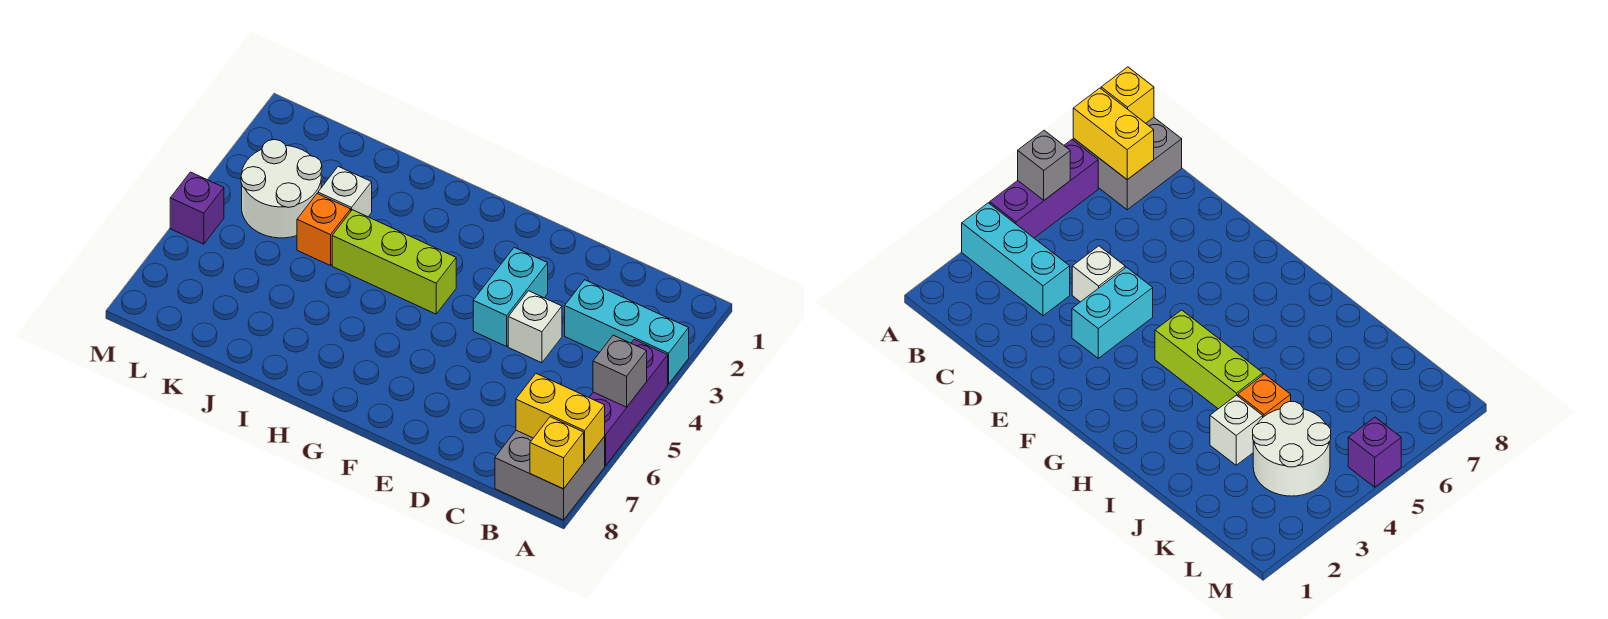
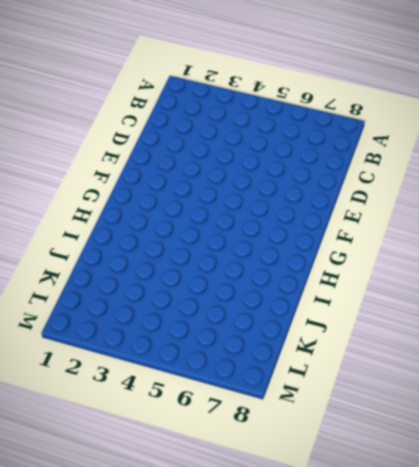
none -> cyan brick A3:C3 level 1
none -> purple brick A4:A6 level 1
none -> grey brick A7:B8 level 1

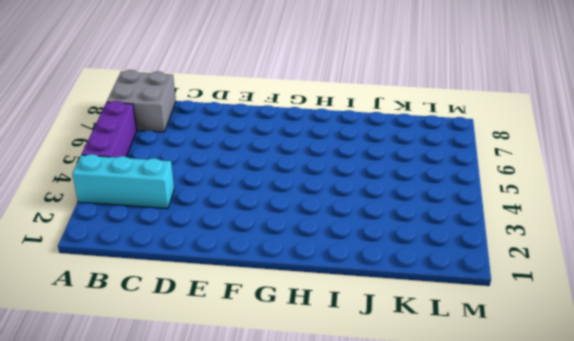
none -> white brick D4 level 1
none -> cyan brick E3:E4 level 1
none -> lime brick G4:I4 level 1

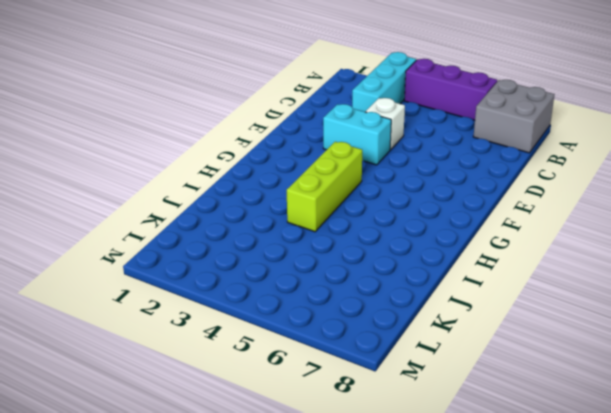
none -> white brick J3 level 1
none -> orange brick J4 level 1
none -> white round brick K3:L4 level 1

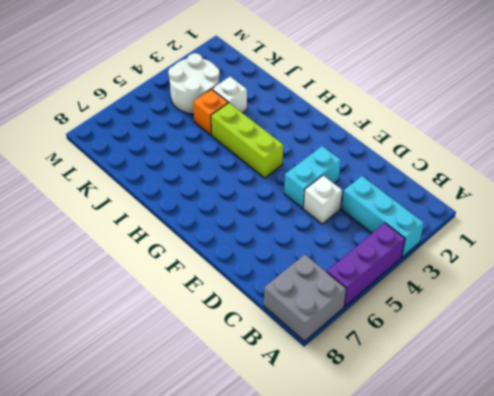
none -> purple brick M5 level 1
none -> grey brick A5 level 2
none -> yellow brick A7:B7 level 2

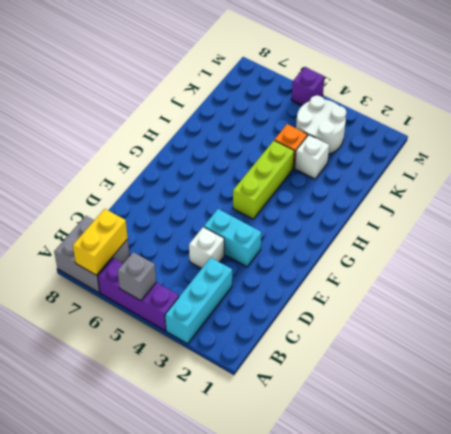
none -> yellow brick A8 level 2

